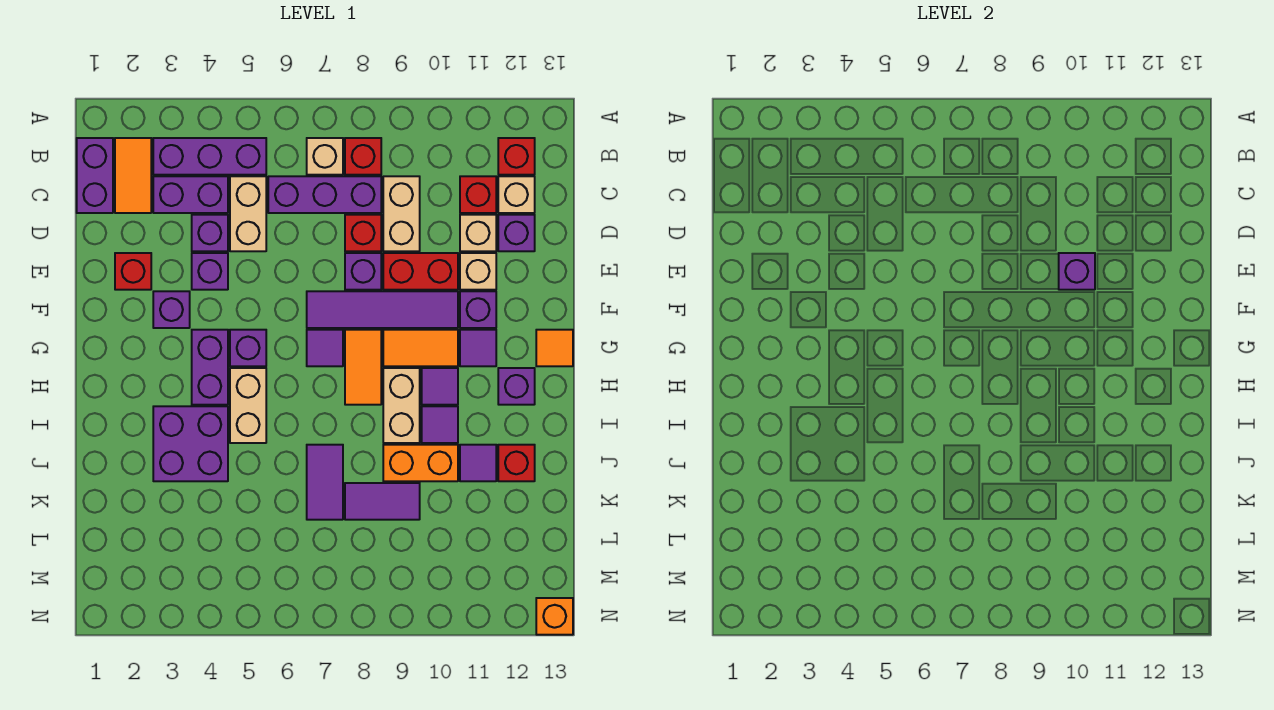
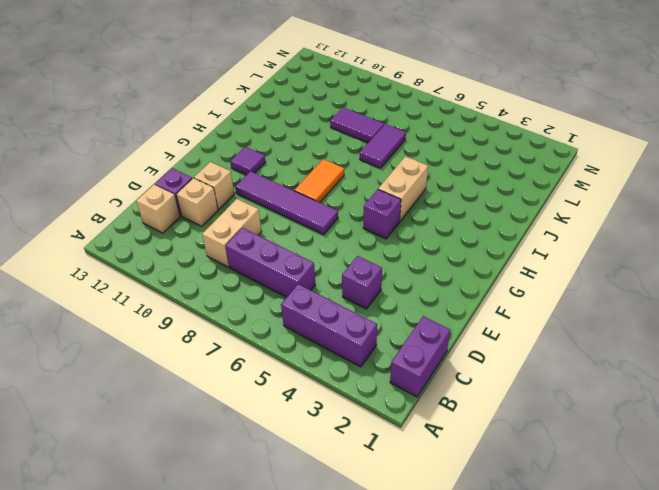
none -> orange tile B2:C2 level 1
none -> tan brick B7 level 1
none -> red brick B8 level 1
none -> red brick B12 level 1

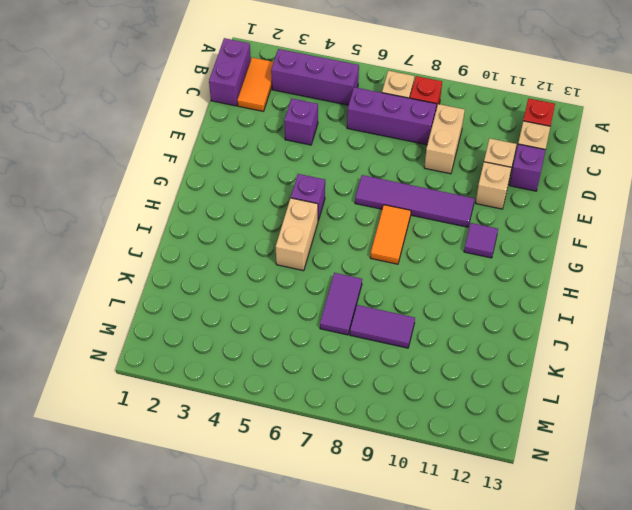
none -> purple brick C3:C4 level 1
none -> tan brick C5:D5 level 1
none -> red brick C11 level 1
none -> red brick D8 level 1

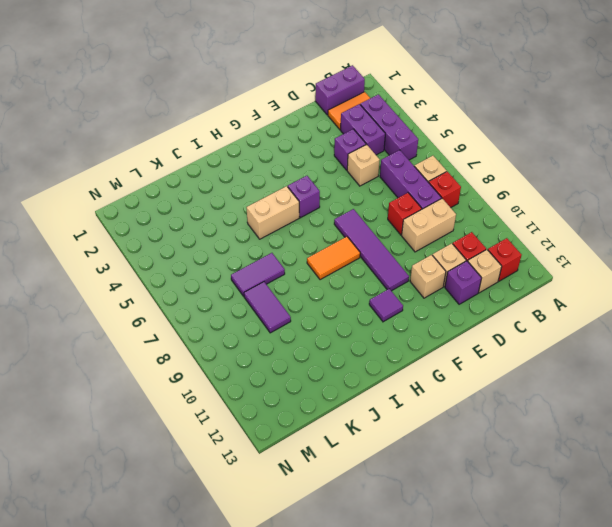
tan brick D5 level 1 -> tan brick C5:D5 level 1
none -> red brick E2 level 1
none -> purple brick E4 level 1
none -> purple brick E8 level 1
none -> red brick E9:E10 level 1

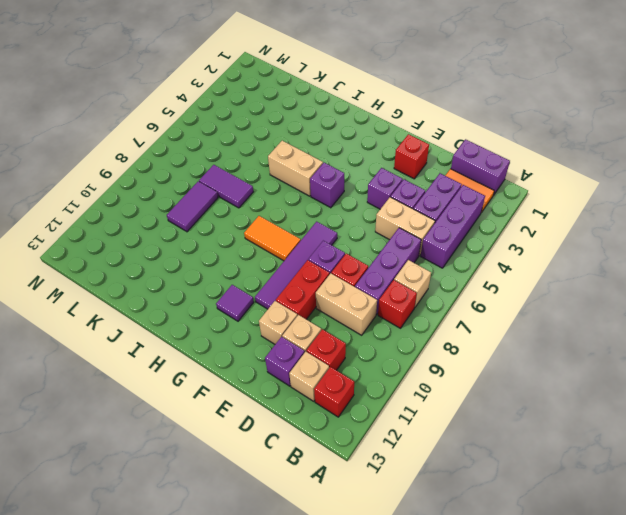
none -> purple brick F3 level 1
none -> purple brick F11 level 1
none -> purple brick G4:H4 level 1
none -> purple tile G7 level 1

